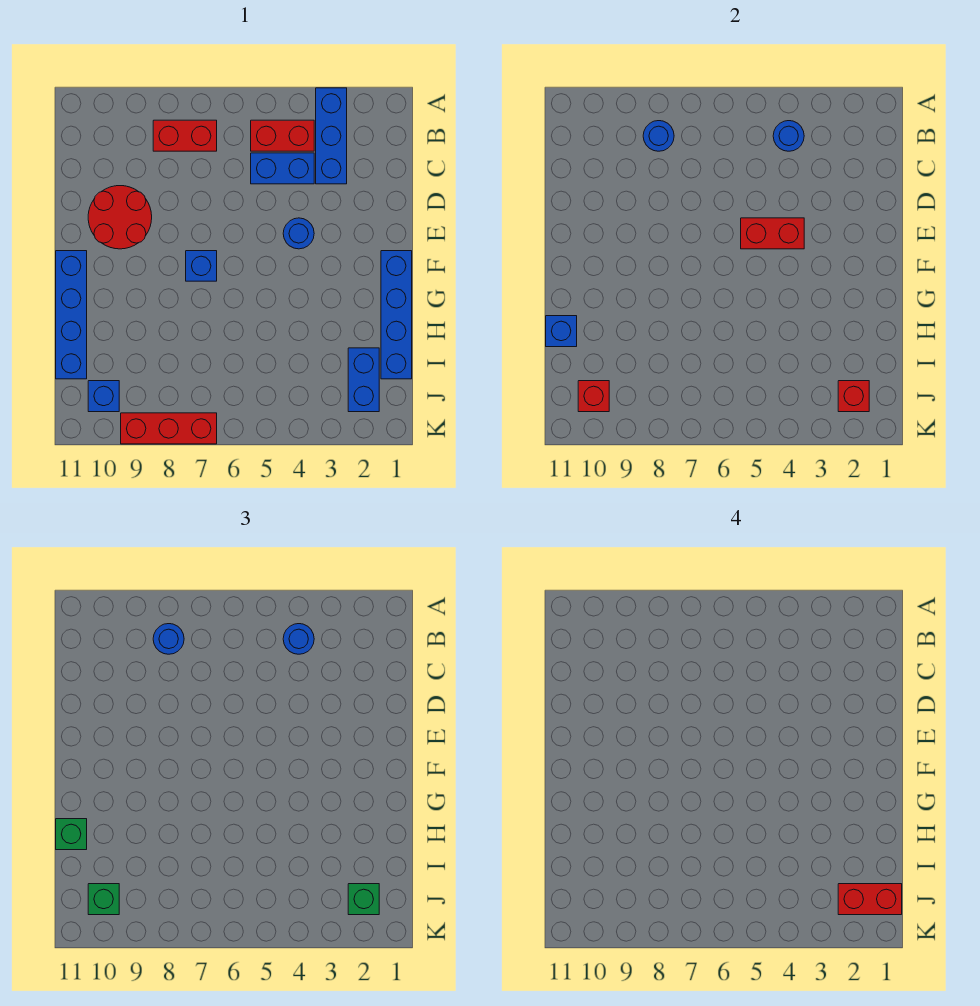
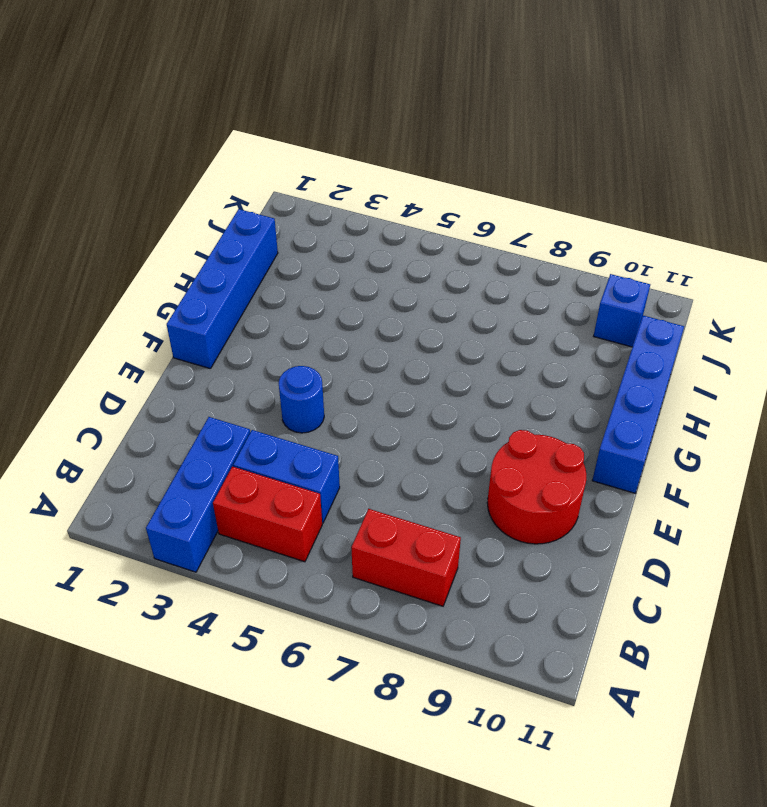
none -> blue brick F7 level 1
none -> blue brick I2:J2 level 1
none -> red brick K7:K9 level 1

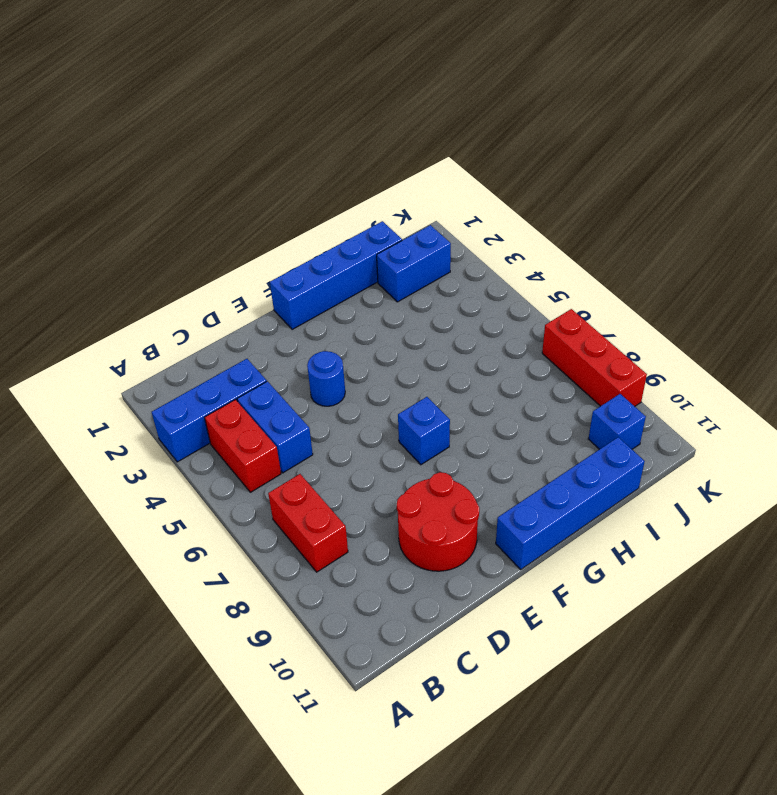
none -> blue round brick B4 level 2
none -> blue round brick B8 level 2
none -> red brick E4:E5 level 2

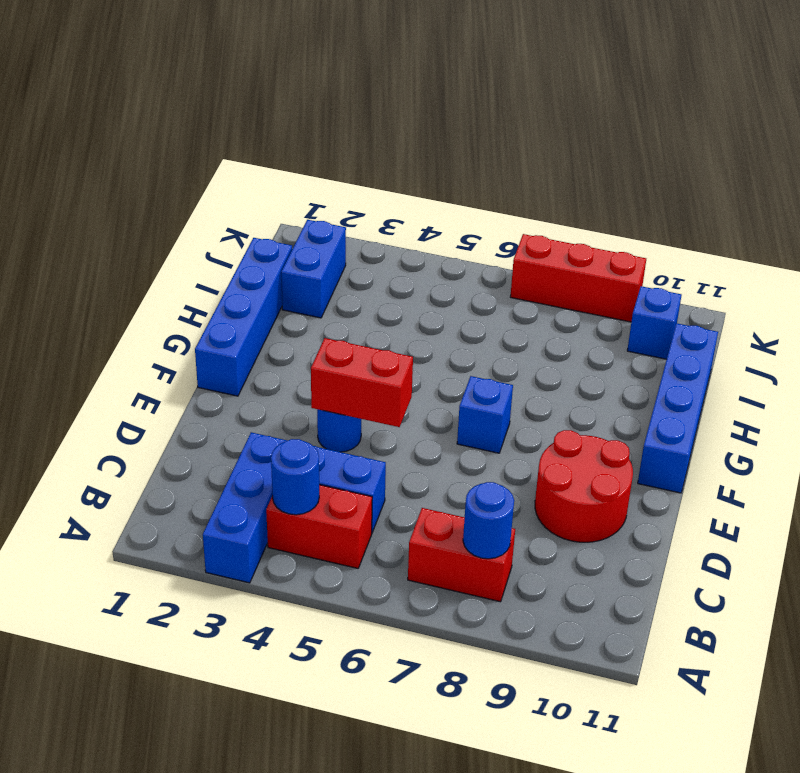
none -> blue brick H11 level 2
none -> red brick J2 level 2
none -> red brick J10 level 2

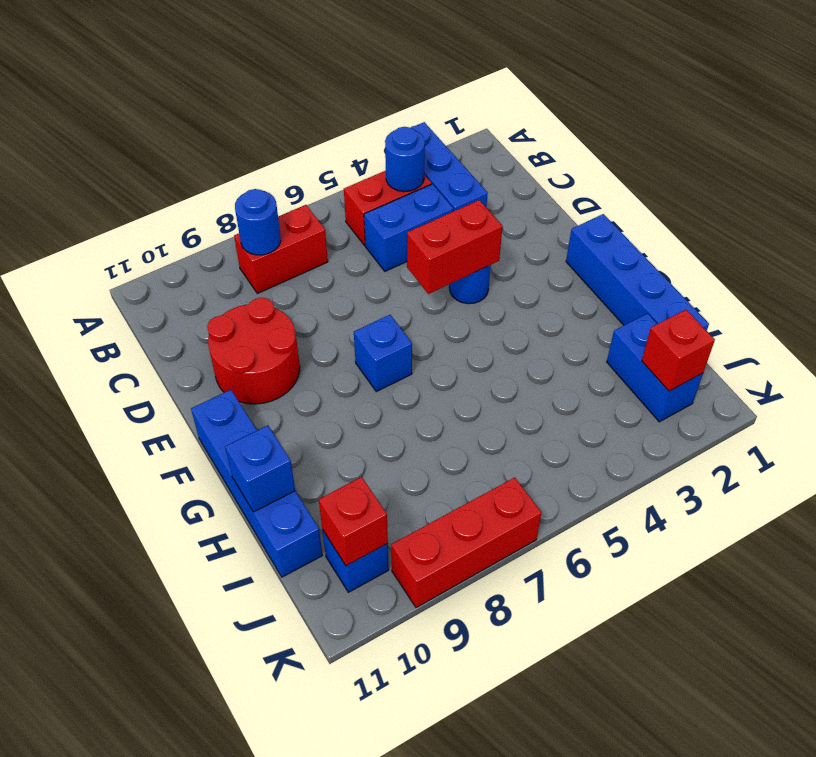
none -> blue round brick B4 level 3
none -> blue round brick B8 level 3
none -> green brick H11 level 3

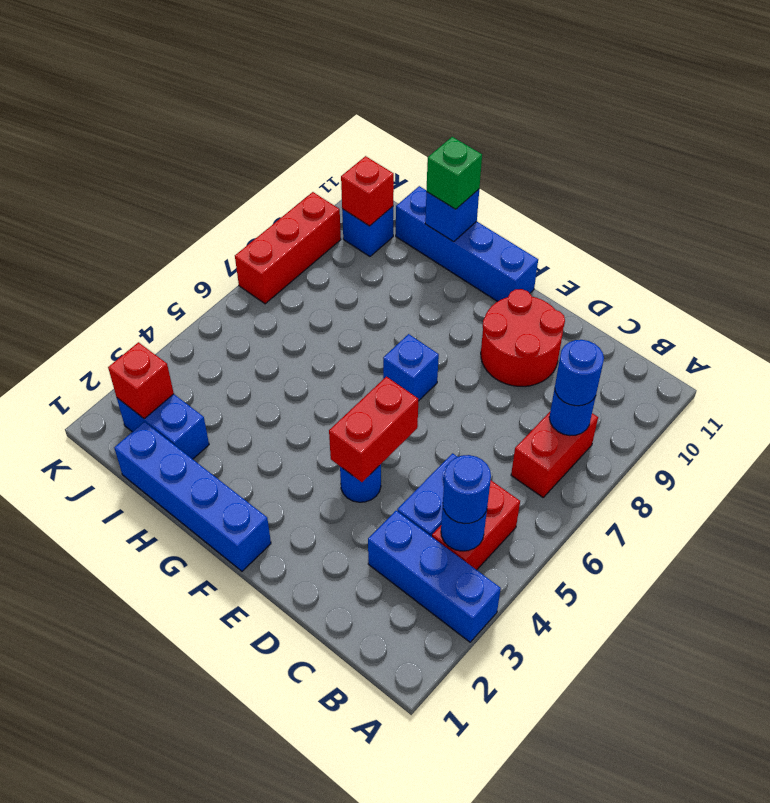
none -> green brick J2 level 3
none -> green brick J10 level 3
none -> red brick J1:J2 level 4

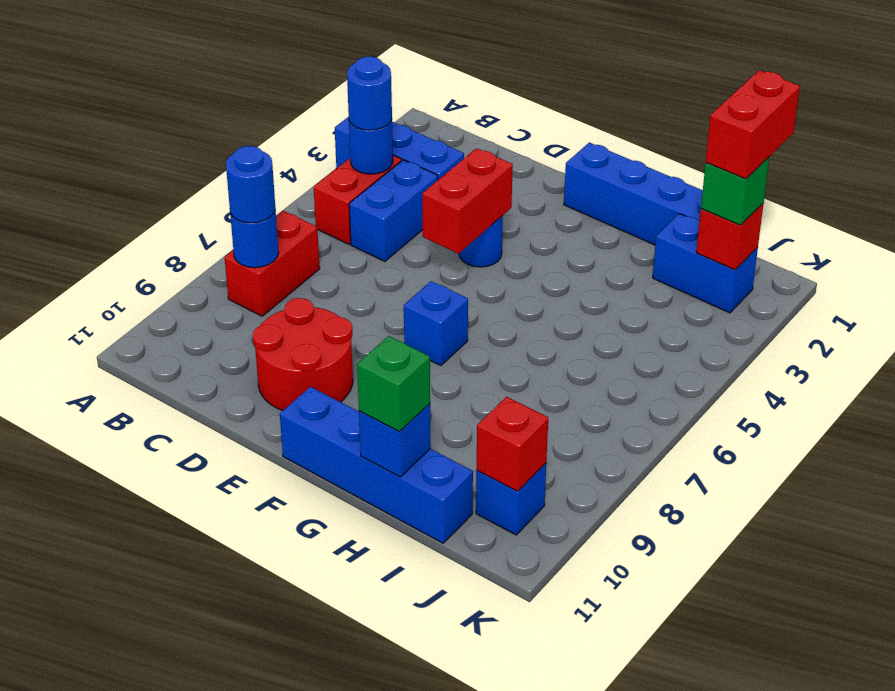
none -> red brick K7:K9 level 1
none -> green brick J10 level 3

